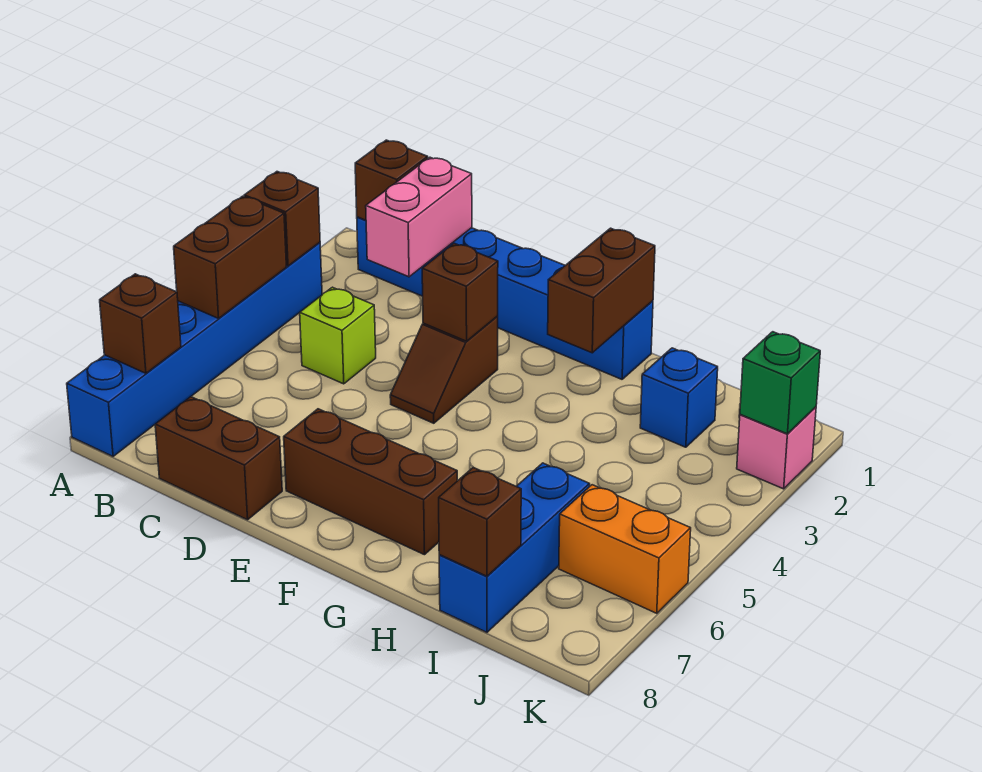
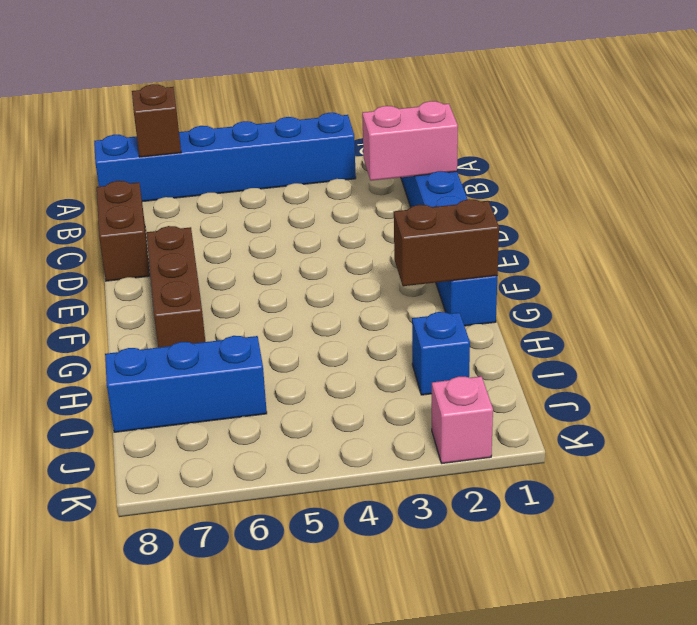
none -> lime brick C4 level 1
none -> brown slope E3:E4 level 1 top 3
none -> orange brick J6:K6 level 1

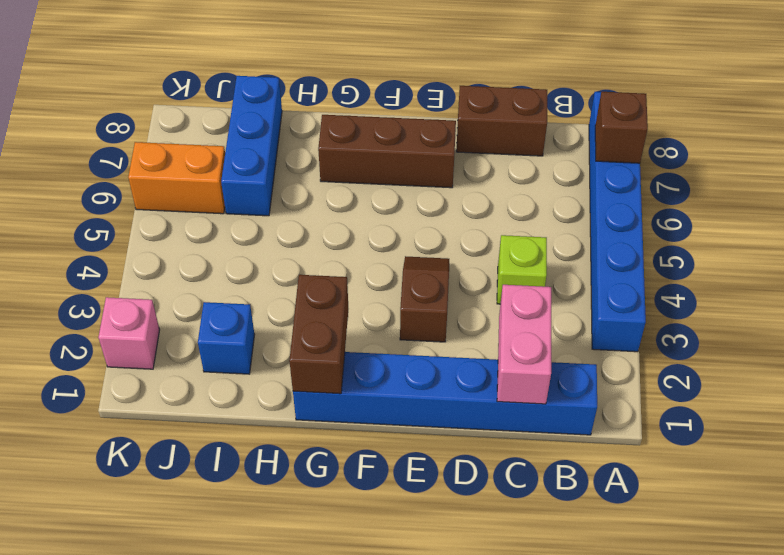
none -> brown brick A3 level 2
none -> brown brick A4:A5 level 2
none -> brown brick B1 level 2

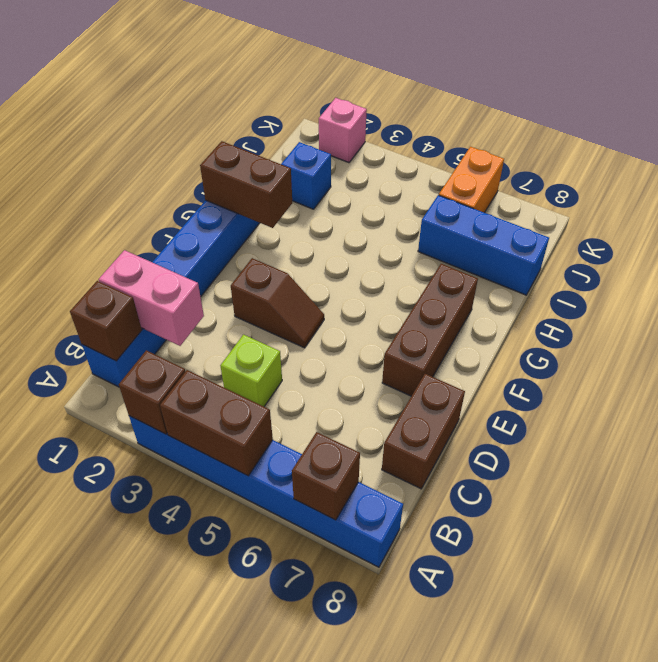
none -> brown brick E3 level 2
none -> brown brick I8 level 2
none -> green brick K2 level 2

